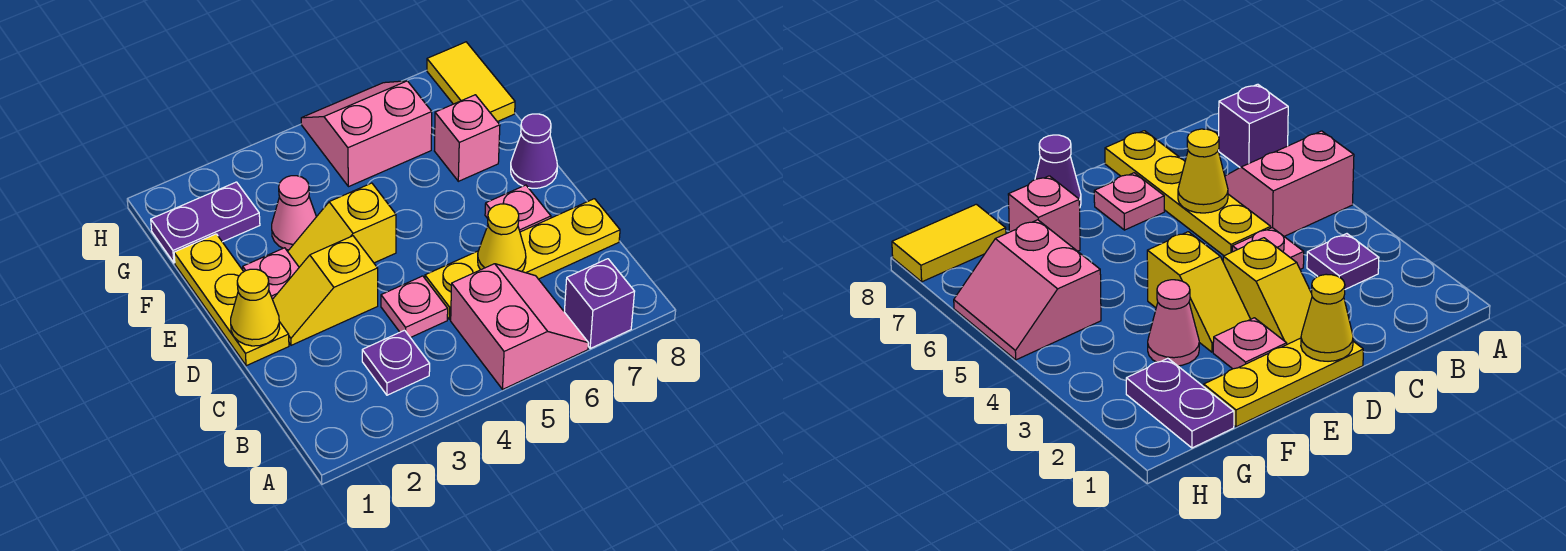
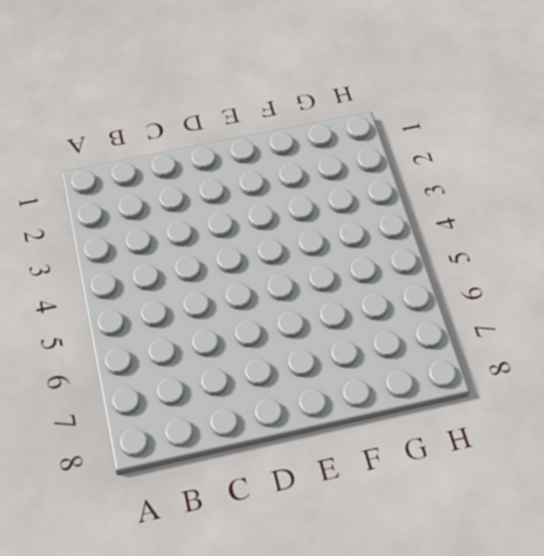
none -> pink slope A5:B6 level 1 top 5
none -> purple brick A7 level 1
none -> purple plate B3 level 1

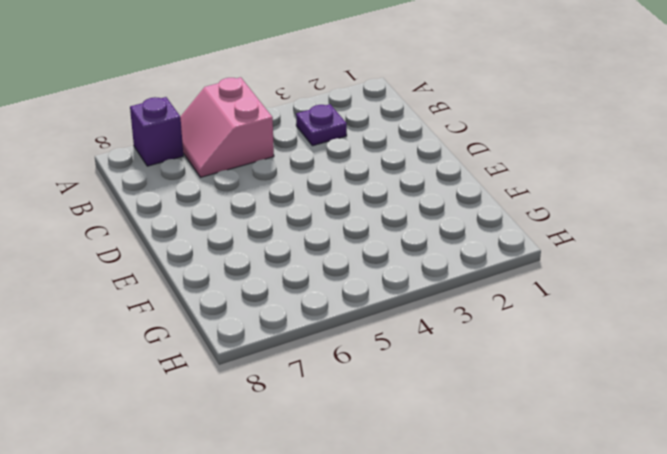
none -> pink plate C4 level 1
none -> yellow plate C5:C8 level 1
none -> yellow plate D1:F1 level 1

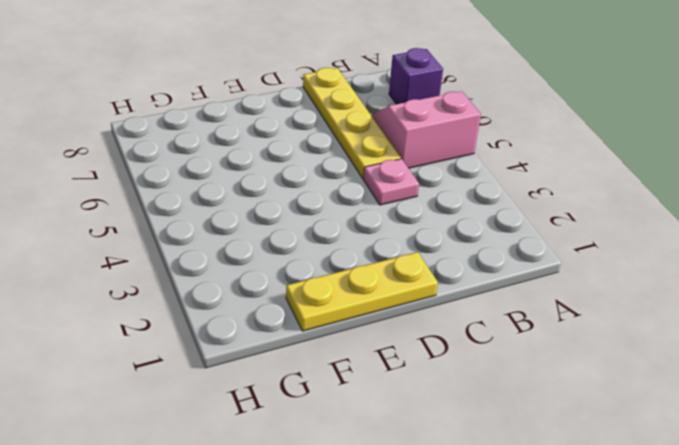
none -> purple plate B3 level 1
none -> yellow slope D2:D3 level 1 top 3
none -> pink plate D7 level 1

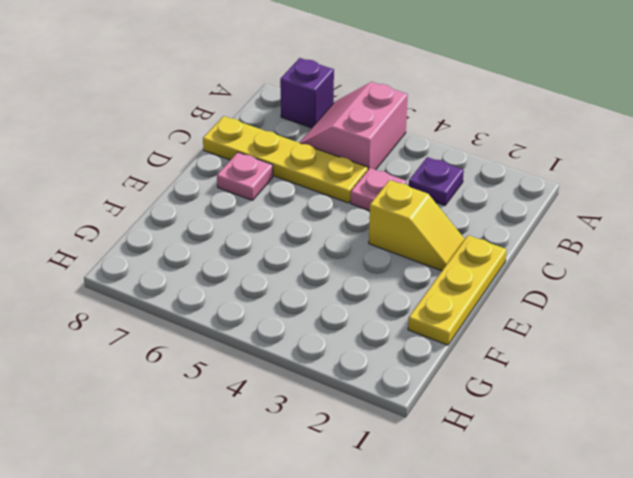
none -> pink plate E2 level 1
none -> yellow slope E3:E4 level 1 top 4
none -> purple cone E8 level 1

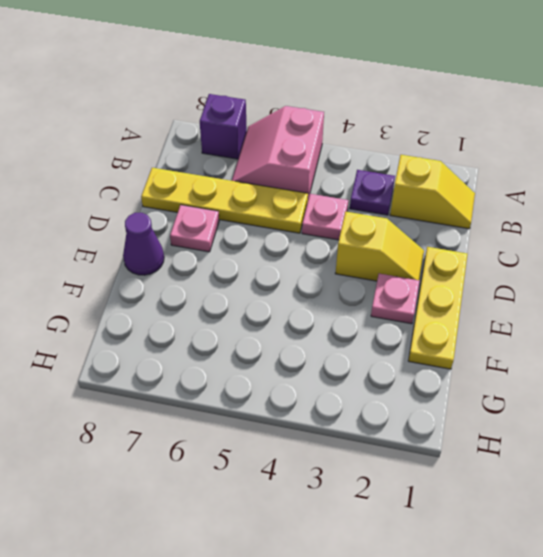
yellow slope B1:B2 level 1 top 2 -> yellow slope E3:E4 level 1 top 4
none -> pink cone F3 level 1
none -> pink brick F7 level 1
none -> purple plate G1:G2 level 1

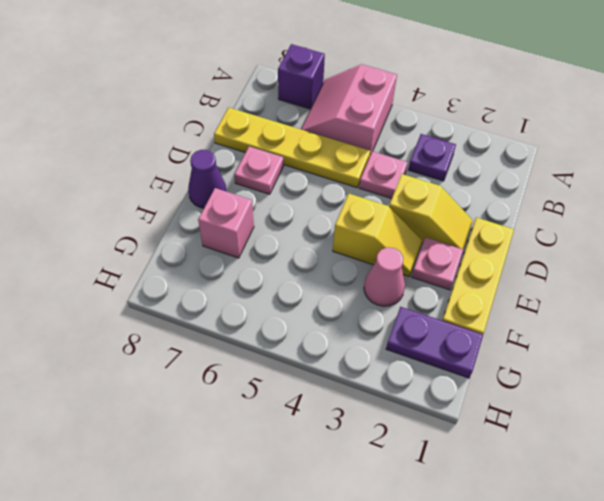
none -> pink slope G5:H6 level 1 top G
none -> yellow tile G8:H8 level 1
none -> yellow cone C6 level 2

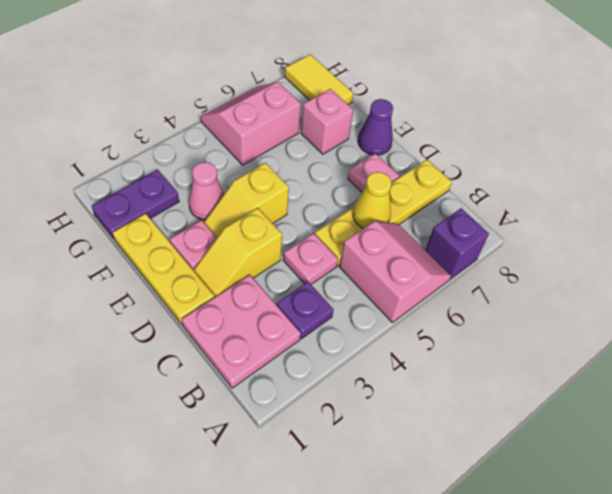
pink plate B1:C2 level 1 -> none
none -> yellow cone D1 level 2

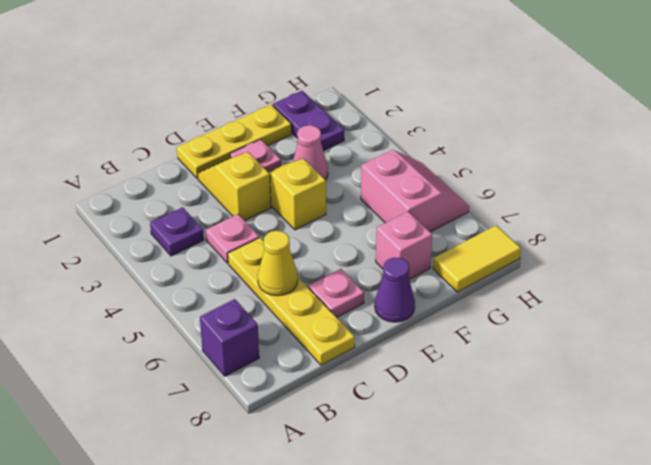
none -> pink slope A5:B6 level 1 top 5
none -> yellow cone D1 level 2

